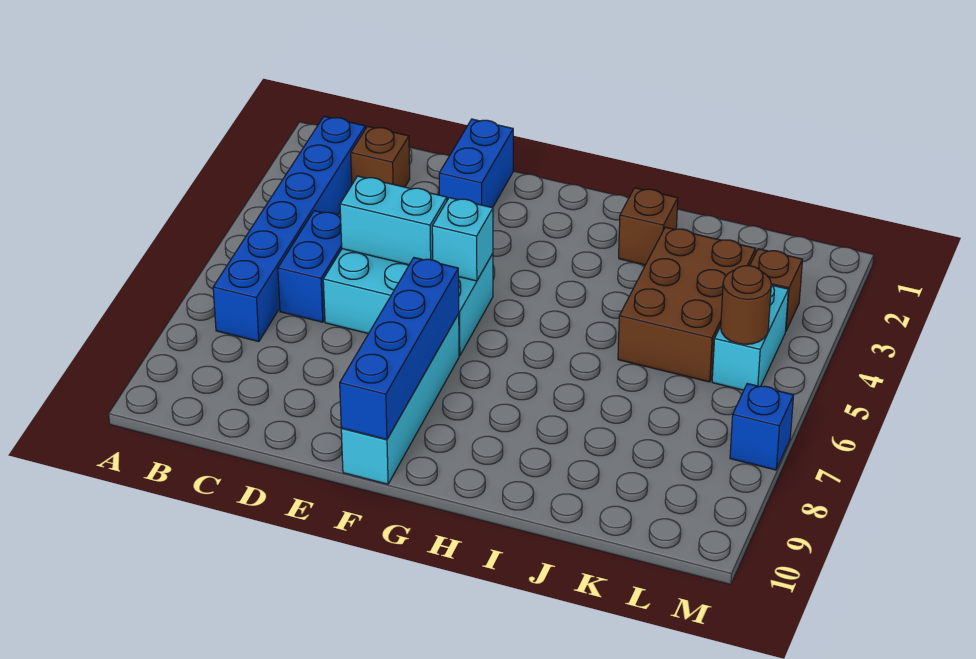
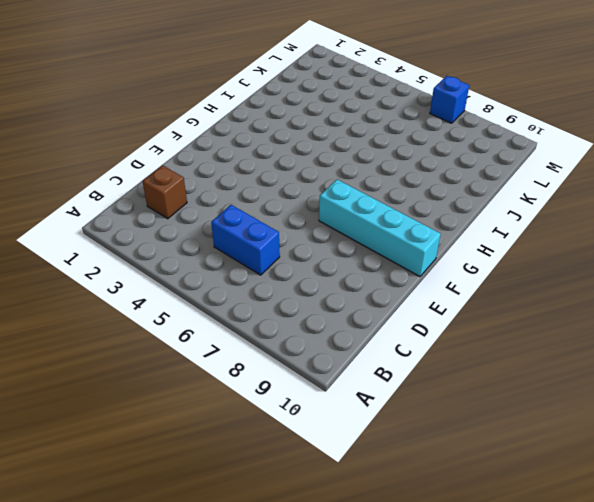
none -> blue brick B2:B7 level 1
none -> cyan brick D5:F6 level 1
none -> blue brick E1:E2 level 1

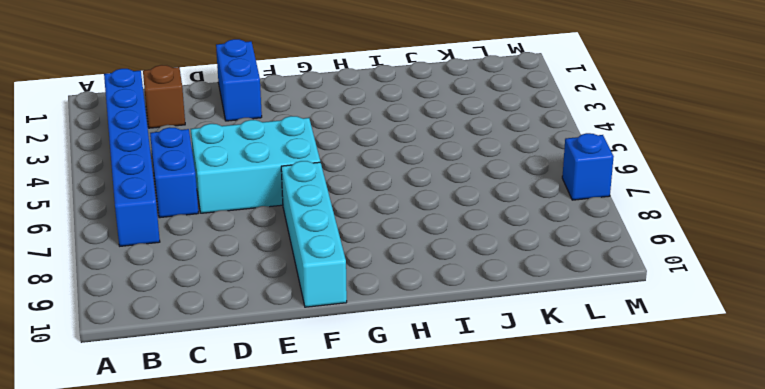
none -> brown brick I2 level 1
none -> brown brick J3:K5 level 1
none -> brown brick L3 level 1

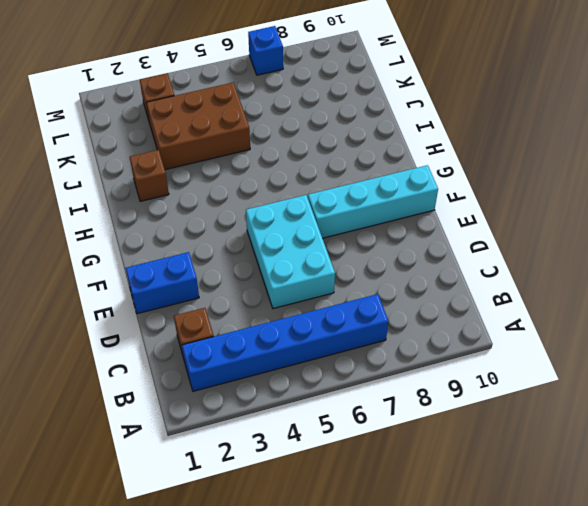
none -> blue brick C5:C6 level 1
none -> cyan brick L4:L5 level 1
none -> cyan brick D5:E5 level 2

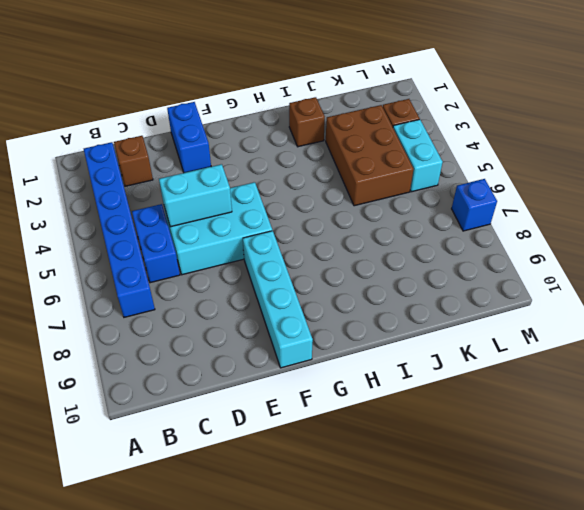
none -> cyan brick F5 level 2
none -> blue brick F7:F10 level 2
none -> brown round brick L5 level 2

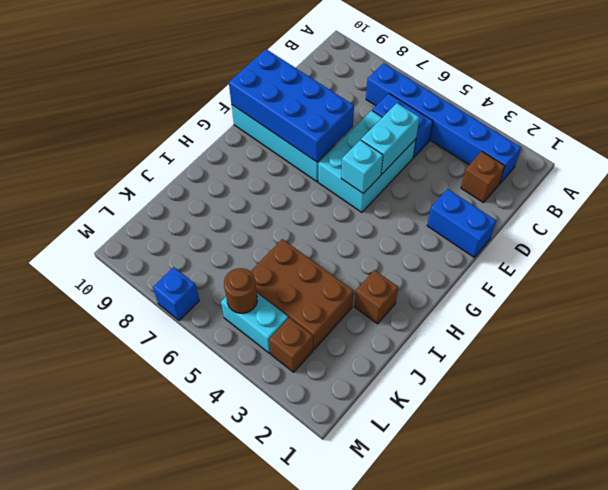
blue brick E7:F10 level 2 -> blue brick F7:F10 level 2

